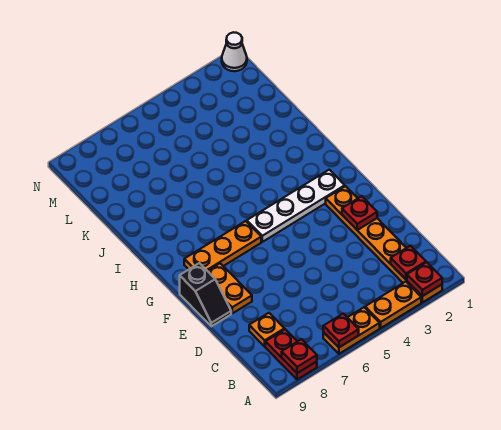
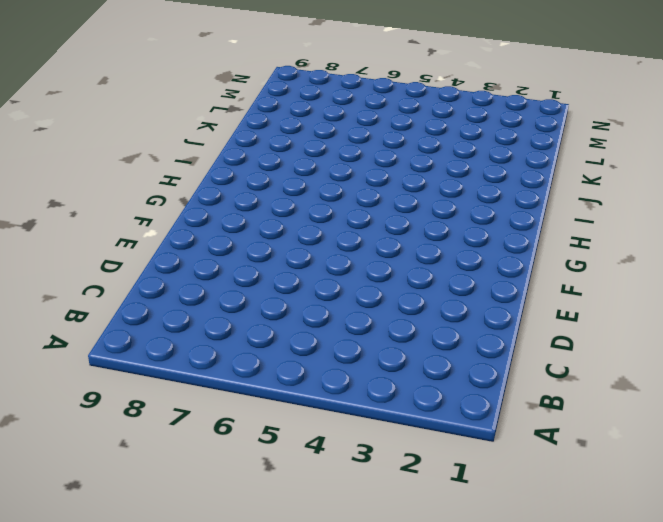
none -> orange plate A2:F2 level 1
none -> orange plate A3:A4 level 1
none -> orange plate A5:A6 level 1

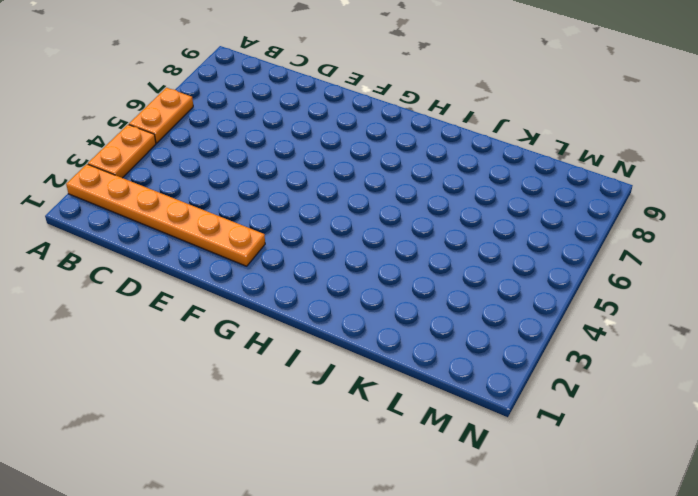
none -> red plate A8:B8 level 1
none -> orange plate C8 level 1
none -> orange plate E8:F8 level 1

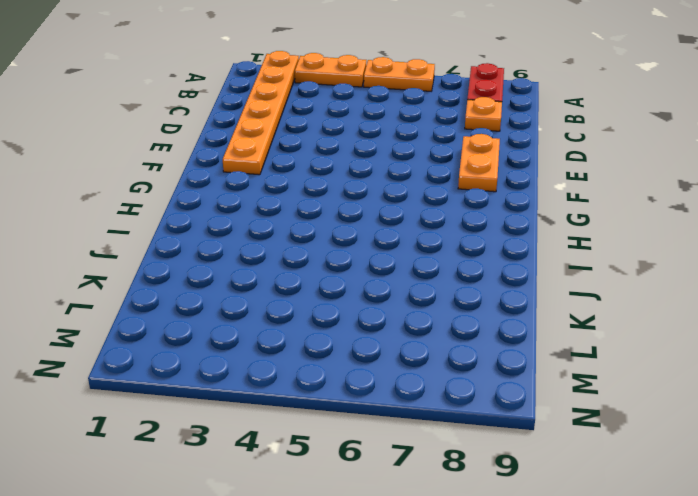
none -> black slope E9:F9 level 1 top F
none -> white plate G2:G5 level 1
none -> orange plate G6:G8 level 1

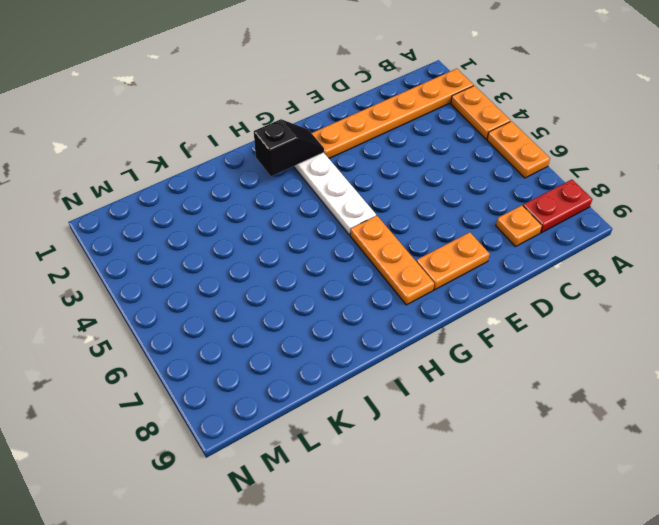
black slope G2:H2 level 2 top H -> black slope E9:F9 level 1 top F
none -> white cone N1 level 1
none -> red plate A2 level 2
none -> red plate A6 level 2

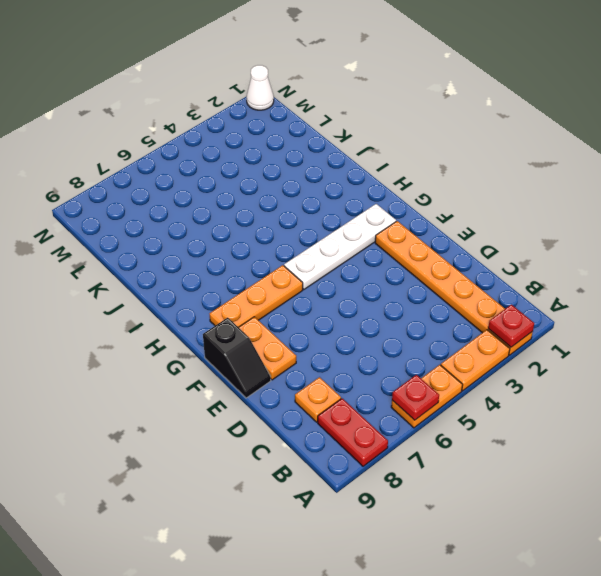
none -> red plate A8 level 2
none -> red plate B2 level 2
none -> red plate E2 level 2

